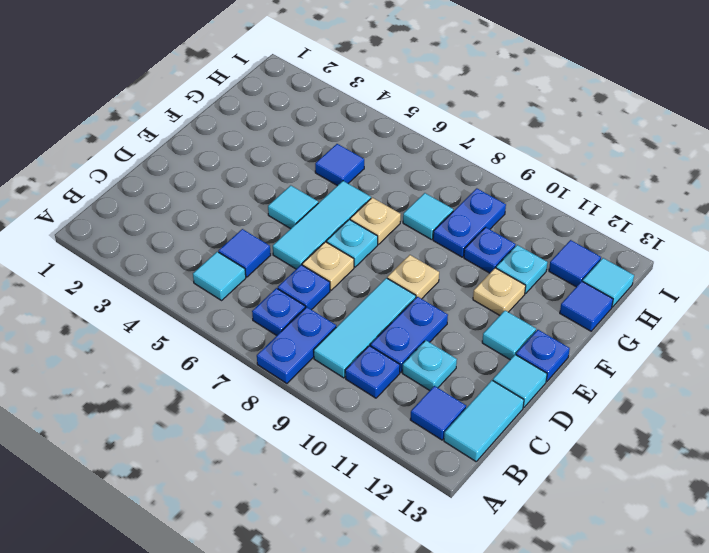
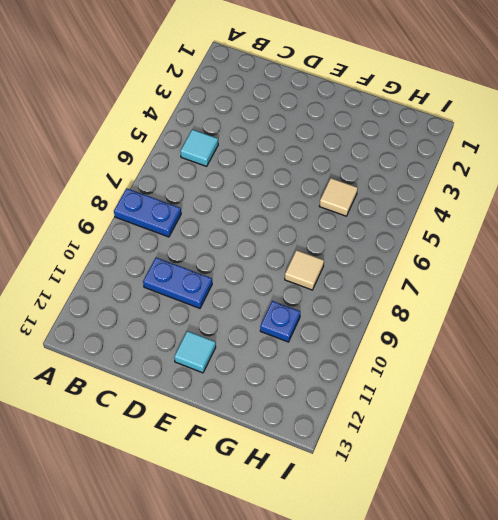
tan tile G5 level 1 -> blue tile G5 level 1
tan tile G8 level 1 -> cyan tile G8 level 1
none -> blue plate B7 level 1
none -> cyan tile B9:D9 level 1
none -> blue plate B10 level 1

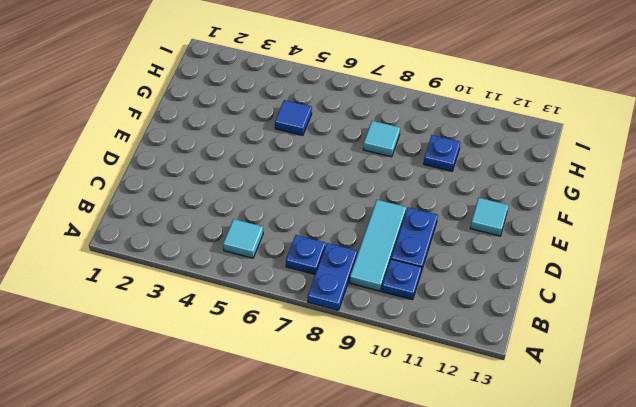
none -> blue tile B12 level 1
none -> cyan tile B13:C13 level 1
none -> blue tile C5 level 1

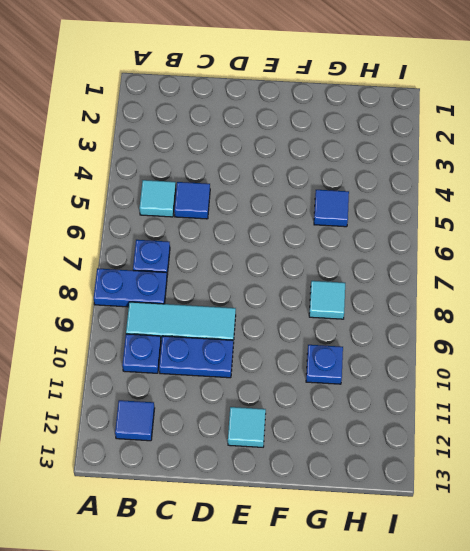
none -> cyan tile B13:C13 level 1
none -> blue plate C7 level 1
none -> cyan plate C11 level 1

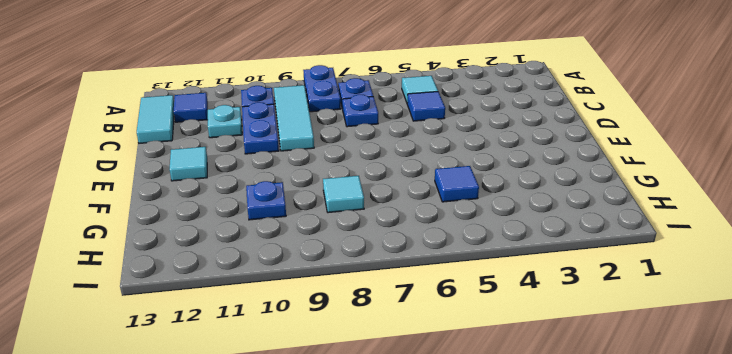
none -> cyan tile D6:F6 level 1
none -> tan plate D7 level 1
none -> cyan tile D13 level 1

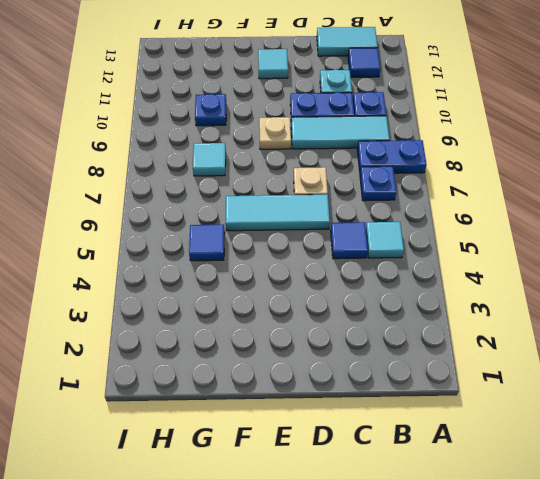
none -> blue plate C7 level 1
none -> cyan tile D13 level 1
none -> cyan tile E5 level 1

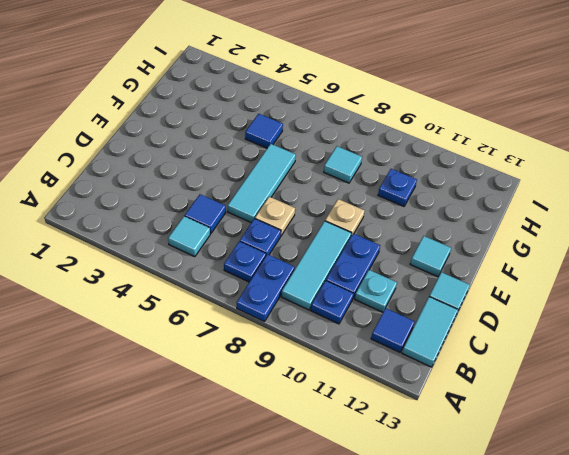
none -> cyan tile E5 level 1
none -> cyan plate E7 level 1
none -> blue plate E13 level 1

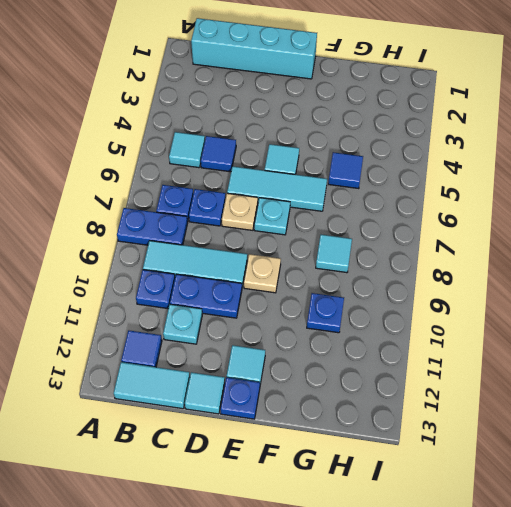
cyan brick B1:E1 level 1 -> none
none -> tan plate F7 level 1
none -> tan plate F11 level 1
none -> blue plate G9:H9 level 1

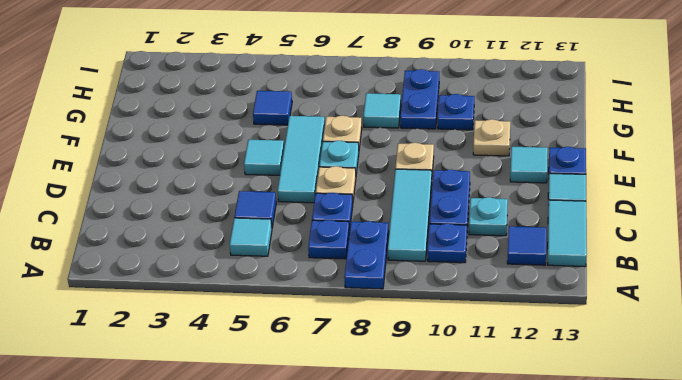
none -> cyan plate G11 level 1
none -> blue tile G13 level 1
none -> blue tile H12 level 1

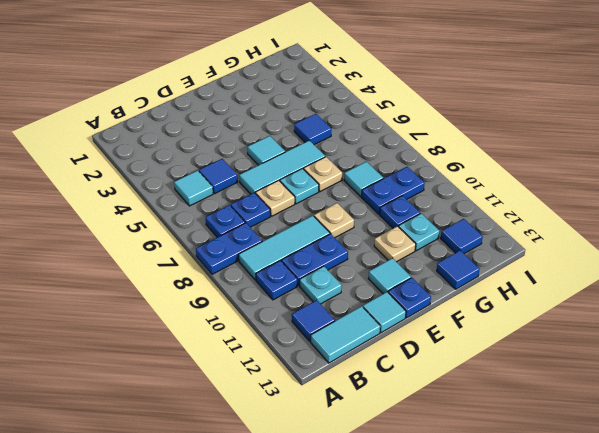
none -> cyan tile H13 level 1

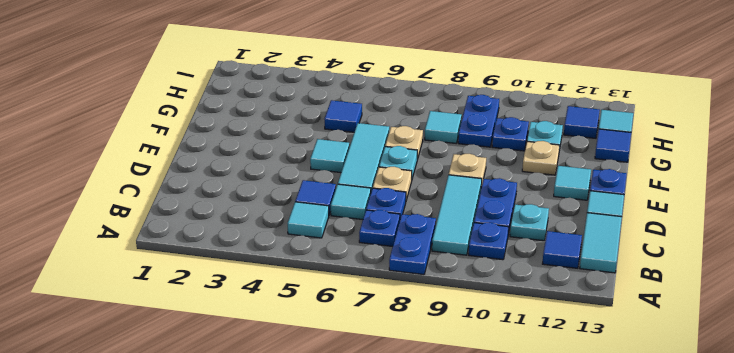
cyan tile C6 level 1 -> none

